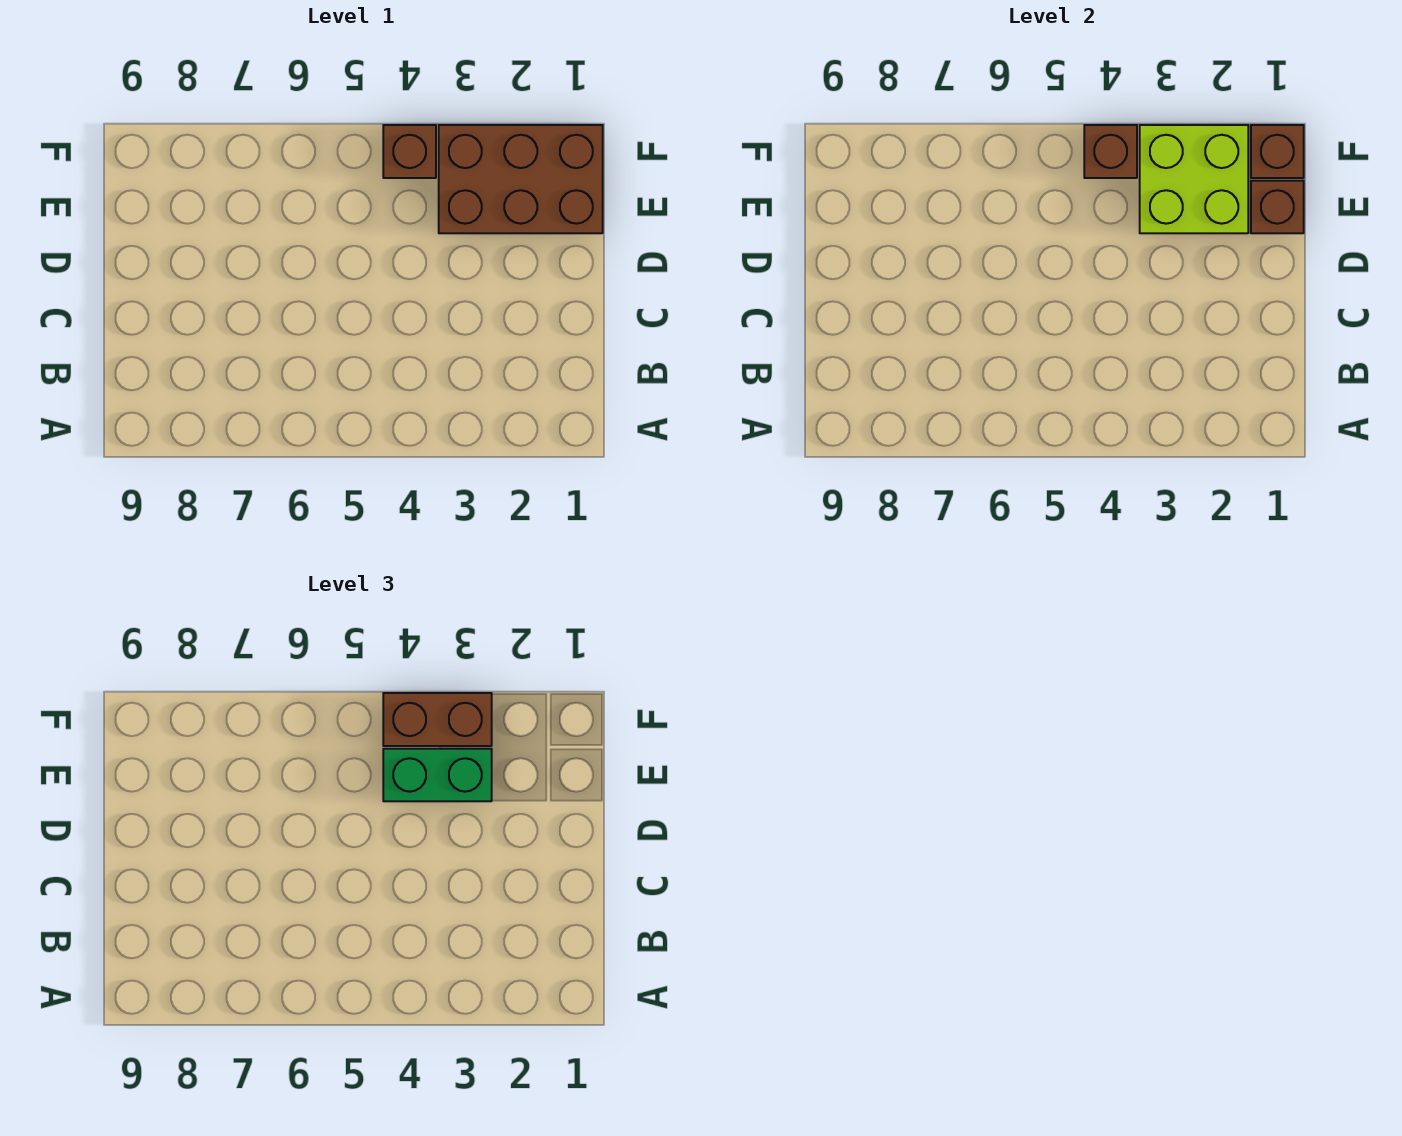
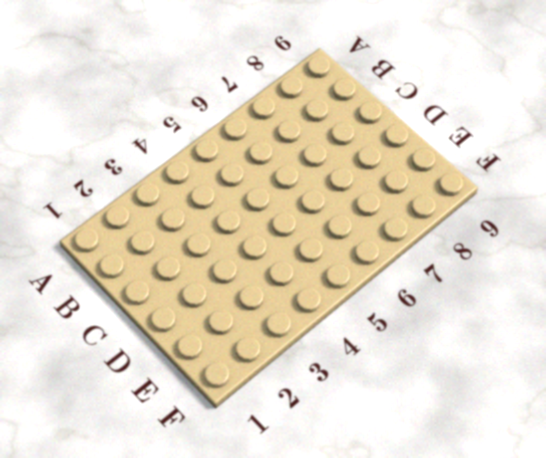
none -> brown brick E1:F3 level 1
none -> brown brick F4 level 1

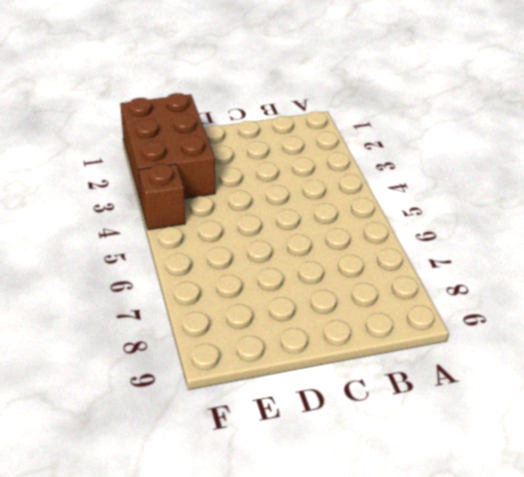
none -> brown brick E1 level 2
none -> lime brick E2:F3 level 2

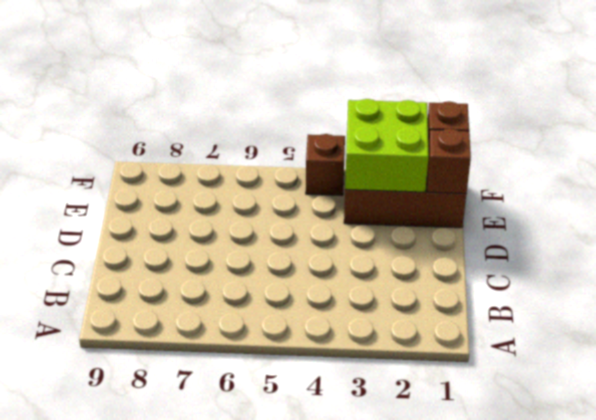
none -> brown brick F4 level 2
none -> green brick E3:E4 level 3

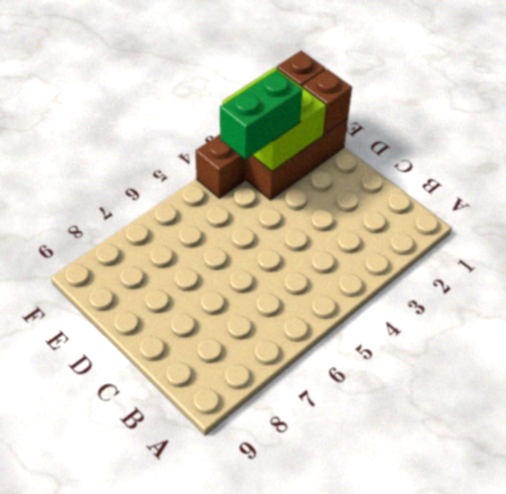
none -> brown brick F4 level 2
none -> brown brick F3:F4 level 3

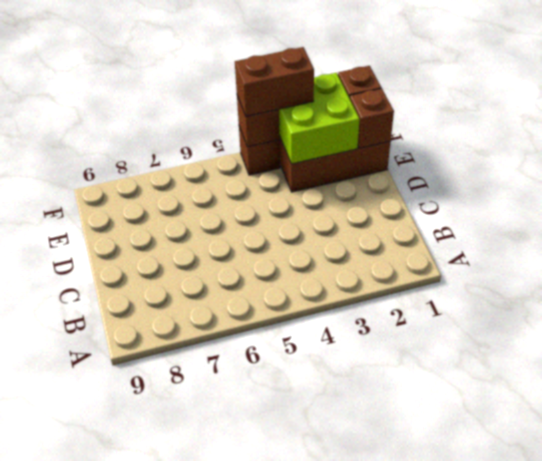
none -> green brick E3:E4 level 3

